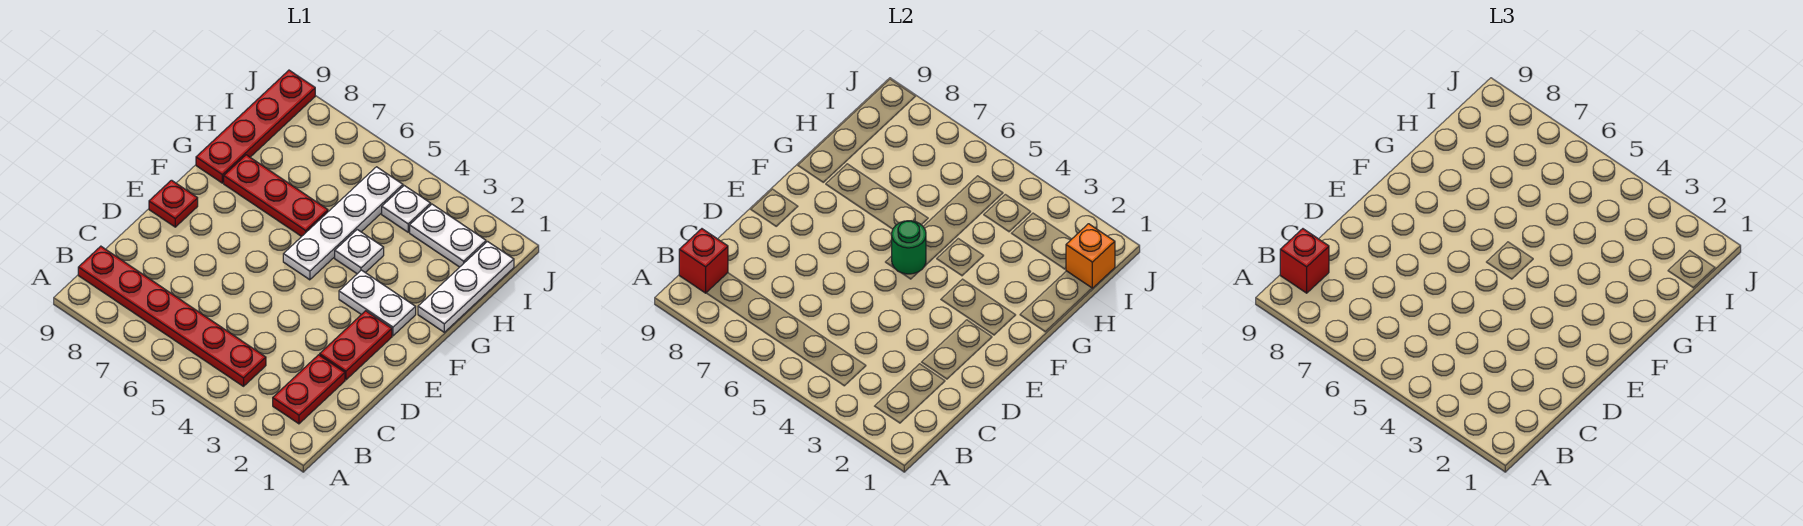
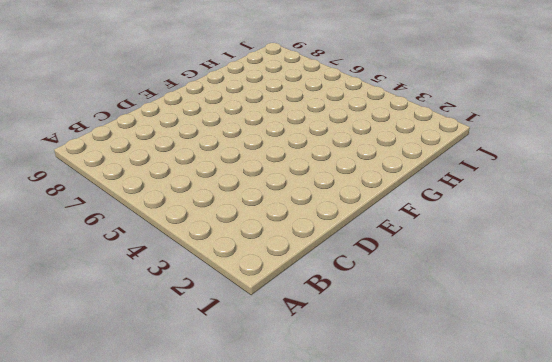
none -> red plate B2:C2 level 1
none -> red plate B4:B9 level 1
none -> red plate D2:E2 level 1

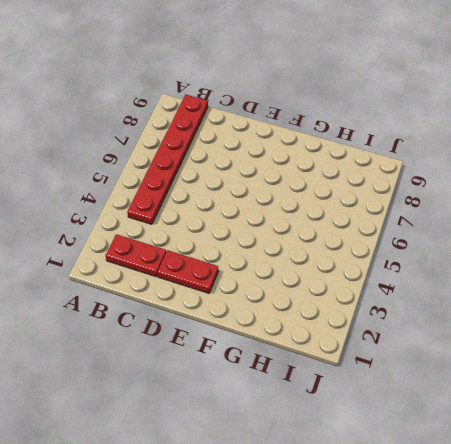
none -> red plate E9 level 1
none -> white plate F2:F3 level 1
none -> white plate F5:I5 level 1

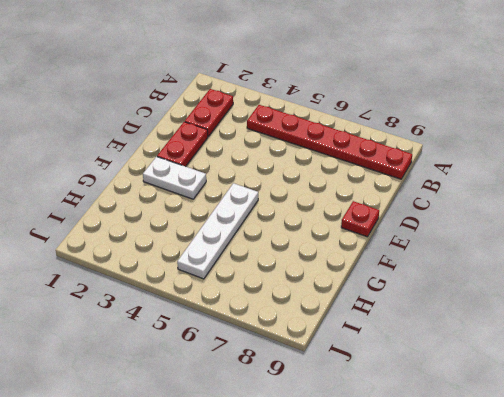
none -> white plate G1:I1 level 1
none -> white plate G4 level 1
none -> red plate G6:G8 level 1

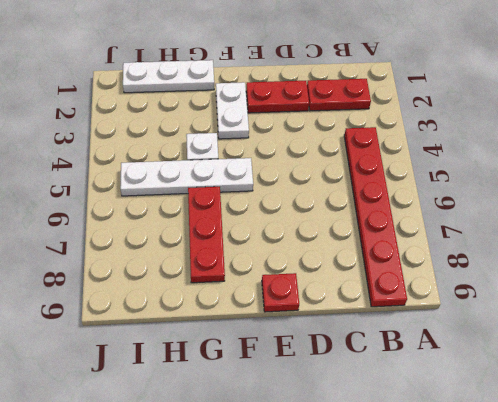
none -> red plate G9:J9 level 1
none -> white plate I2:I3 level 1
none -> white plate I4 level 1

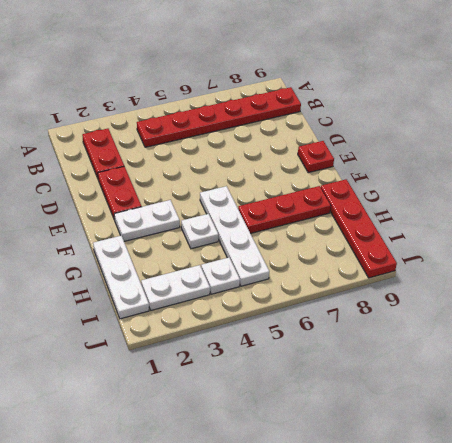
none -> red brick B9 level 2
none -> green round brick F5 level 2
none -> orange brick I1 level 2

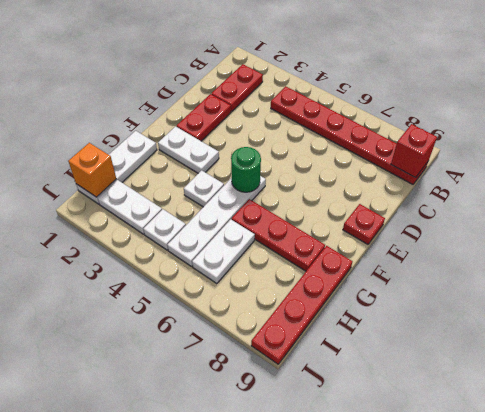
white plate H6:I6 level 1 -> none
none -> red brick B9 level 3

